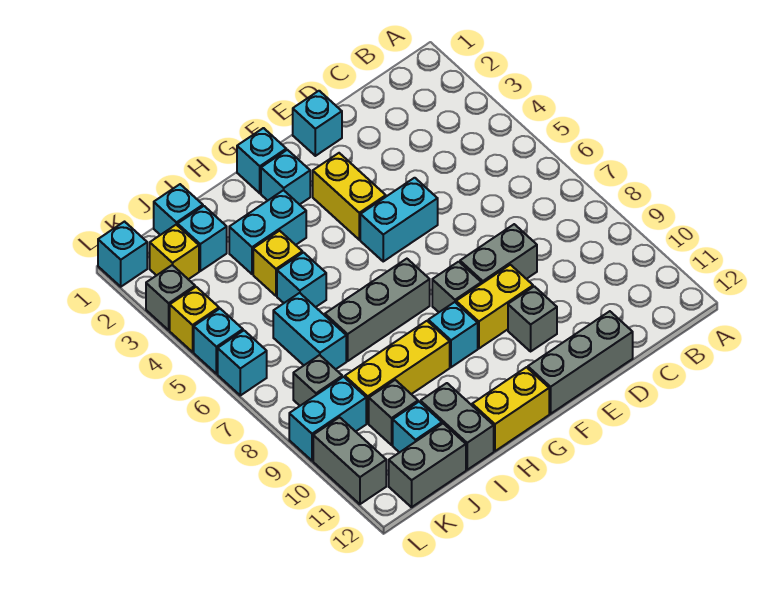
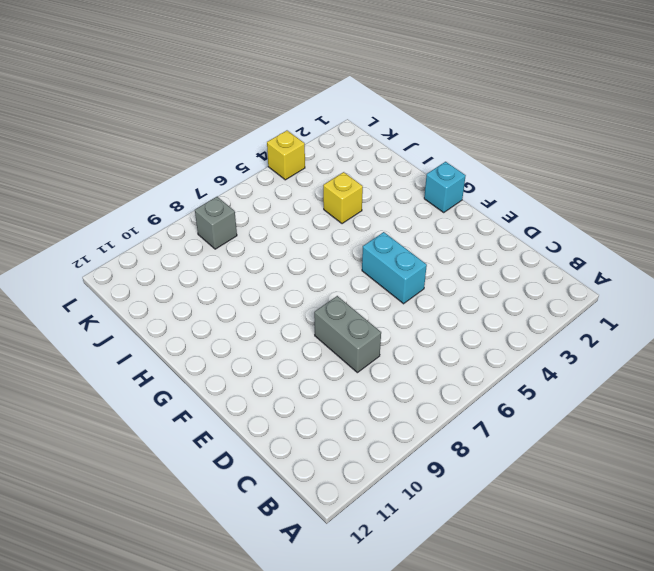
none -> grey brick D12:F12 level 1
none -> cyan brick E1 level 1
none -> yellow brick E9:F9 level 1
none -> grey brick E10 level 1

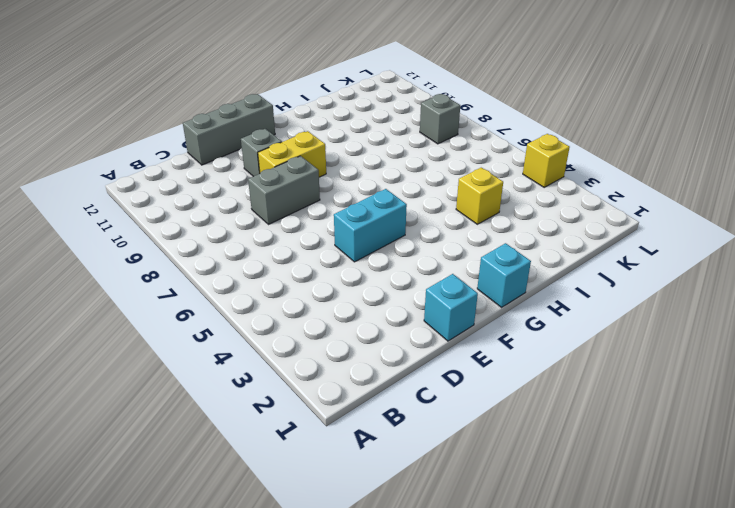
none -> yellow brick F3:F4 level 1
none -> grey brick F8 level 1
none -> cyan brick G2 level 1
none -> grey brick G7:I7 level 1

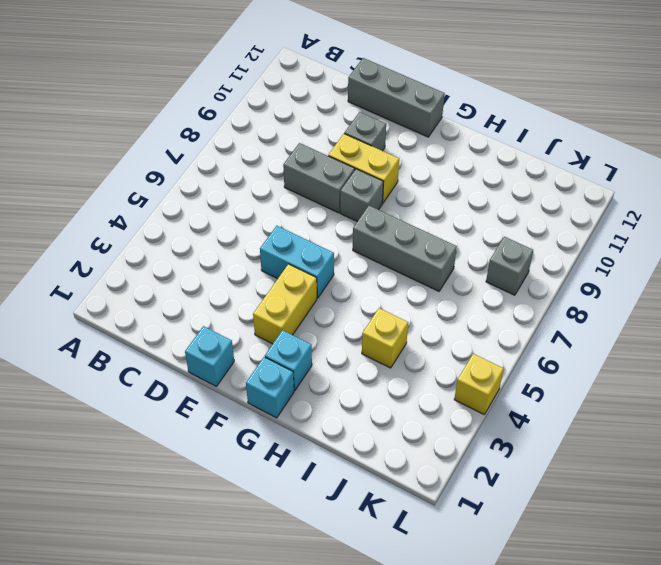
none -> cyan brick G9 level 1
none -> yellow brick G12:H12 level 1
none -> cyan brick H3:I3 level 1
none -> yellow brick H9:J9 level 1

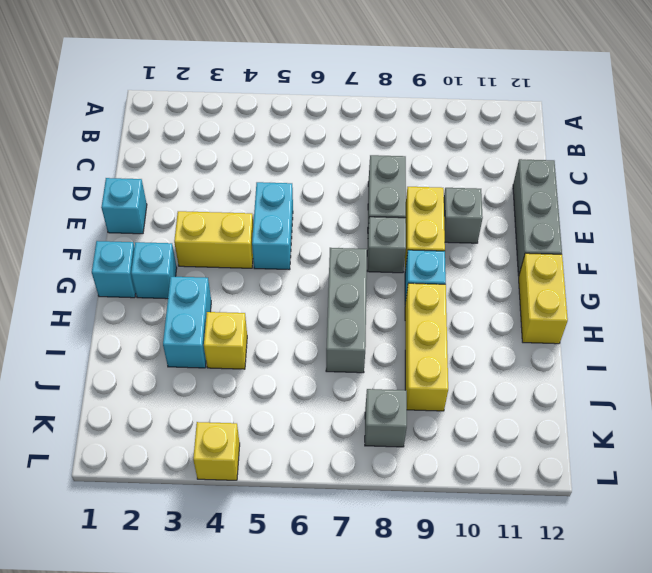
none -> cyan brick I5 level 1
none -> grey brick I11:I12 level 1
none -> cyan brick J1 level 1
none -> cyan brick J2 level 1

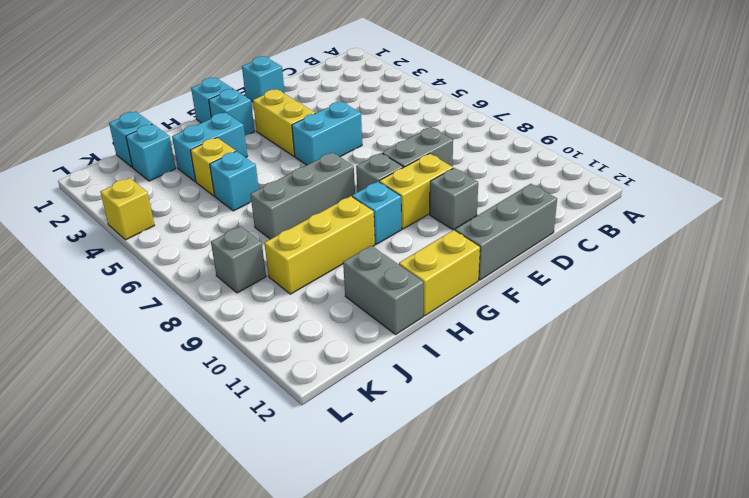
none -> cyan brick J6:J7 level 1
none -> grey brick J10 level 1
none -> cyan brick J11 level 1
none -> grey brick J12:K12 level 1

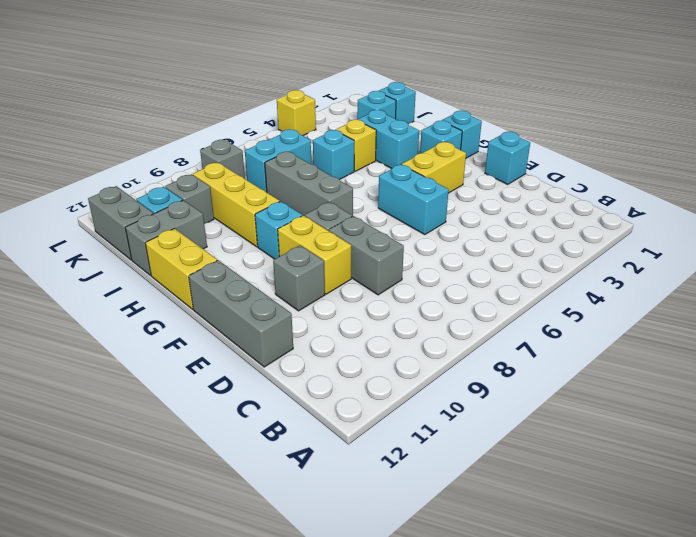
none -> yellow brick K2 level 1
none -> cyan brick K9:L9 level 1
none -> cyan brick L1 level 1
none -> grey brick L3 level 1

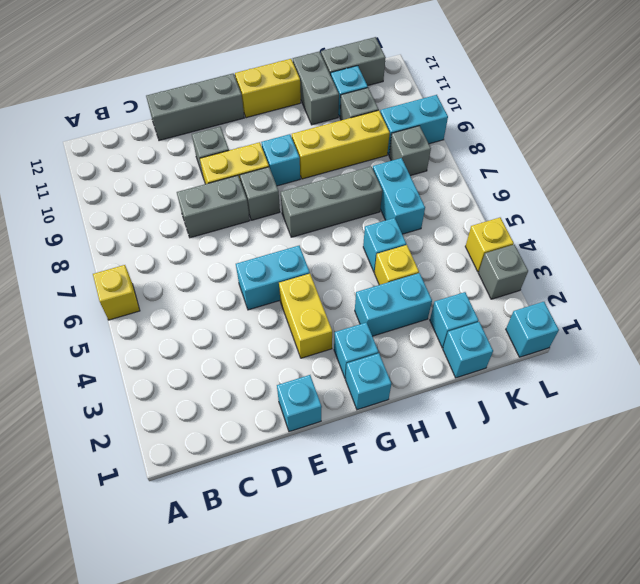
yellow brick A6 level 1 -> yellow brick K2 level 1
none -> cyan brick L5 level 1
none -> cyan brick L6 level 1
none -> grey brick L10:L11 level 1

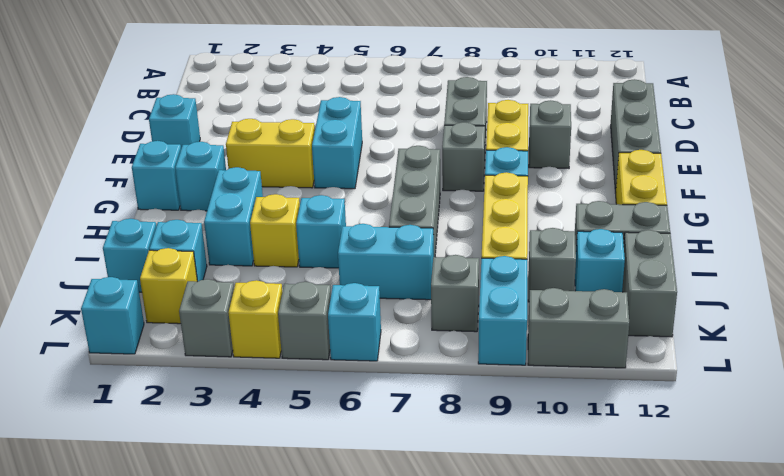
grey brick L5 level 1 -> cyan brick L5 level 1

